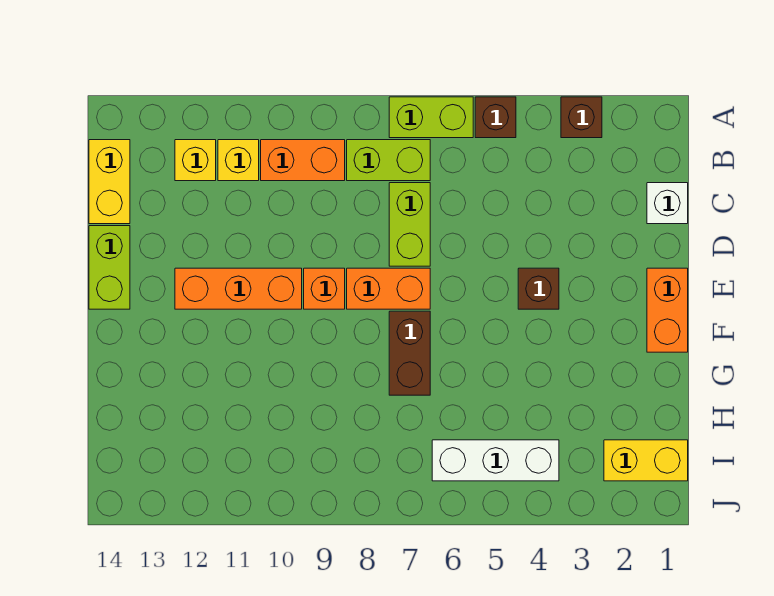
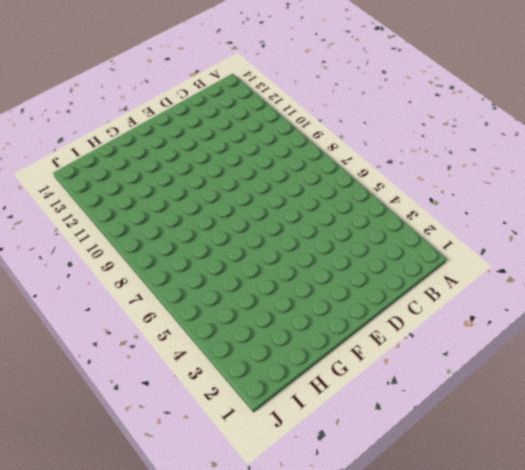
none -> brown brick A3 level 1
none -> brown brick A5 level 1
none -> lime brick A6:A7 level 1

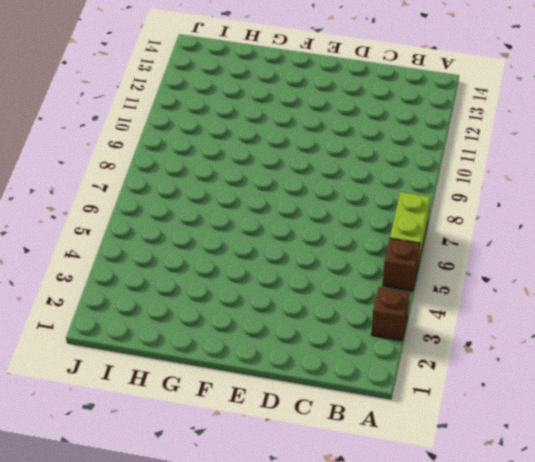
none -> lime brick B7:B8 level 1
none -> orange brick B9:B10 level 1
none -> yellow brick B11 level 1

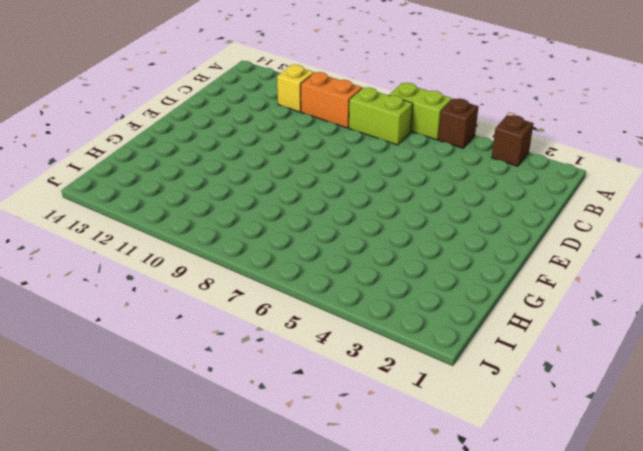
none -> yellow brick B12 level 1
none -> yellow brick B14:C14 level 1
none -> white brick C1 level 1

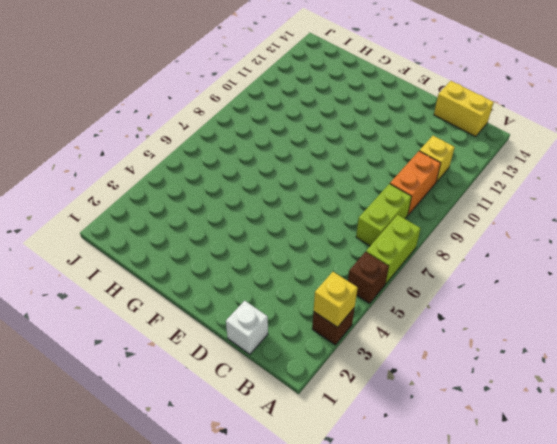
yellow brick A3 level 2 -> yellow brick B12 level 1
none -> lime brick C7:D7 level 1
none -> lime brick D14:E14 level 1
none -> orange brick E1:F1 level 1

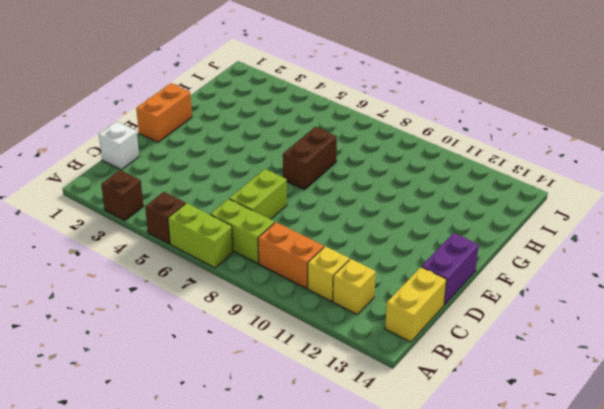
purple brick D14:E14 level 1 -> lime brick D14:E14 level 1
none -> brown brick E4 level 1
none -> orange brick E7:E8 level 1
none -> orange brick E9 level 1

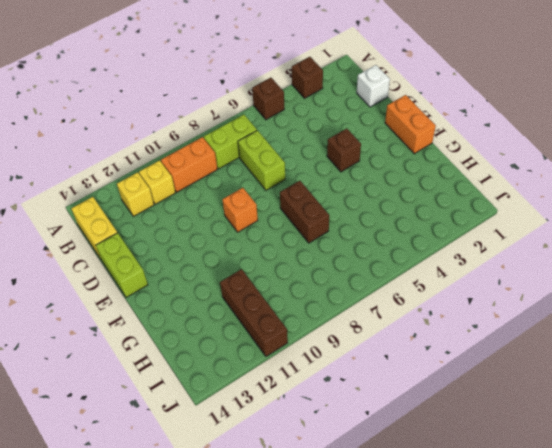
brown brick H11:J11 level 1 -> none
none -> lime brick A6:A7 level 1
none -> orange brick E7:E8 level 1
none -> orange brick E10:E12 level 1

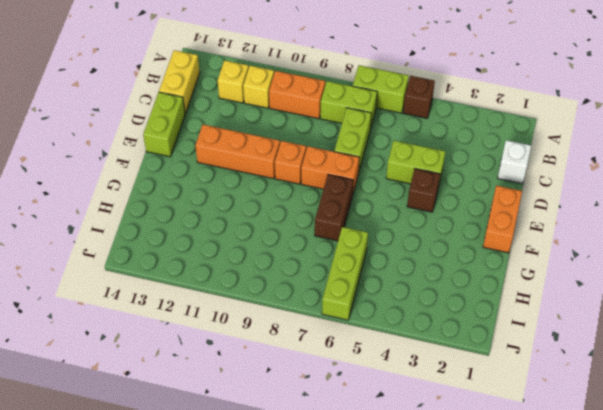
lime brick D4:D5 level 1 -> none
lime brick H6:J6 level 1 -> white brick I4:I6 level 1
none -> brown brick A3 level 1
none -> yellow brick I1:I2 level 1

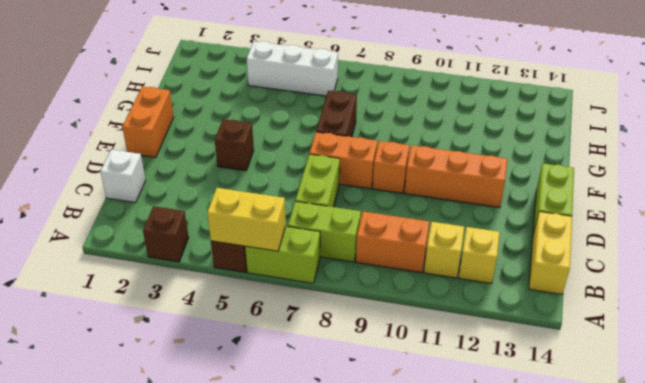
yellow brick A5:A6 level 2 -> yellow brick I1:I2 level 1

